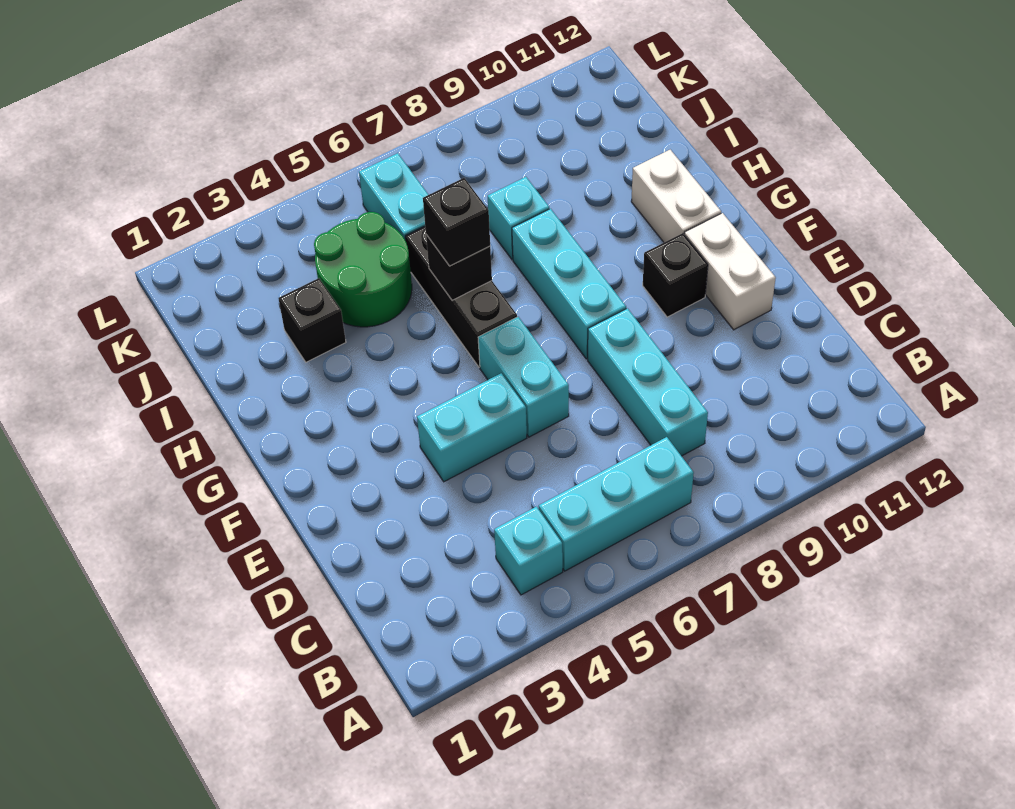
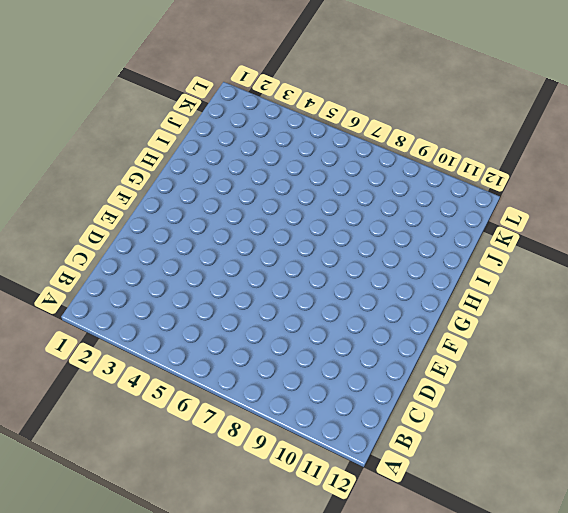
none -> cyan brick B4 level 1
none -> cyan brick B5:B7 level 1
none -> cyan brick C8:E8 level 1

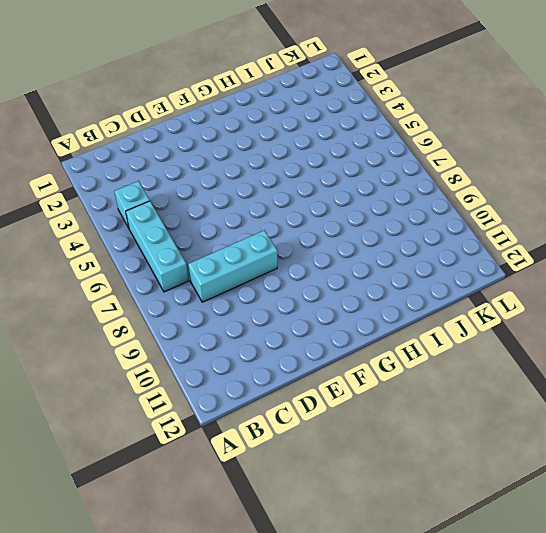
none -> cyan brick E4:E5 level 1
none -> cyan brick E6:F6 level 1
none -> white brick E11:F11 level 1

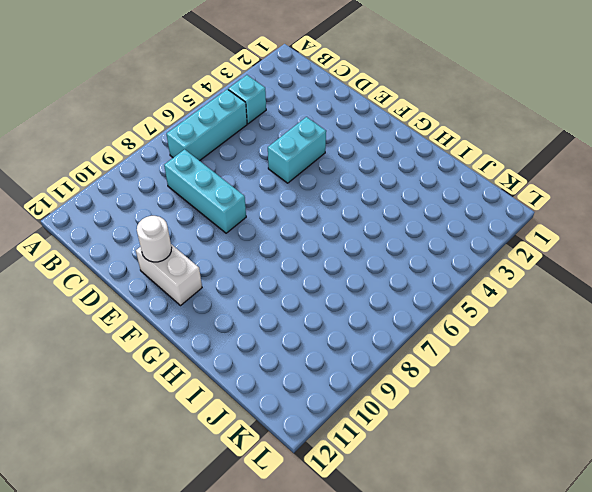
white round brick E11 level 2 -> none
none -> cyan brick E6:F6 level 1
none -> cyan brick F8:H8 level 1
none -> black brick F10 level 1

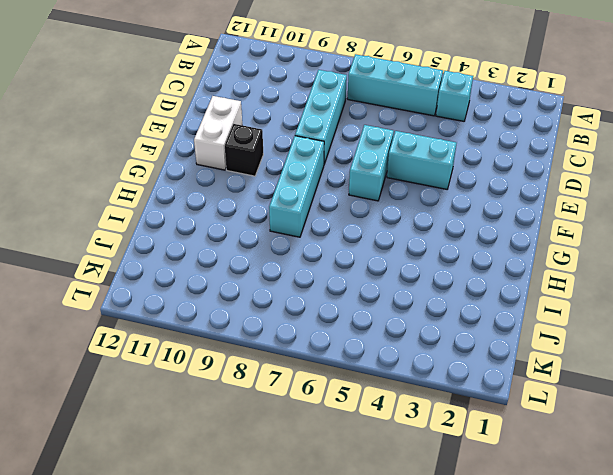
none -> black brick G6:I6 level 1
none -> white brick G11:H11 level 1
none -> black brick I3 level 1

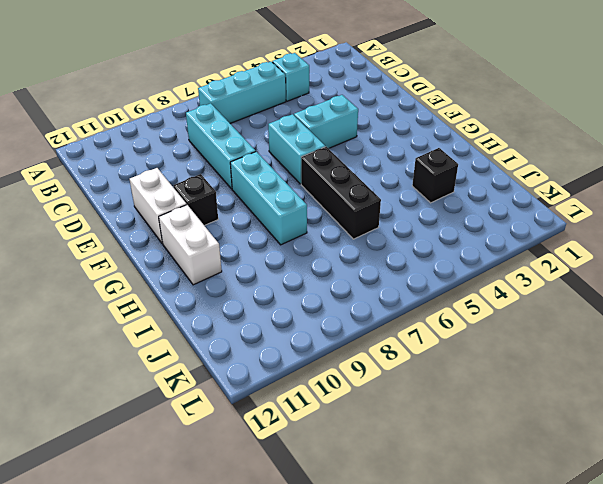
none -> green round brick I4:J5 level 1
none -> cyan brick I8 level 1
none -> cyan brick J6:K6 level 1

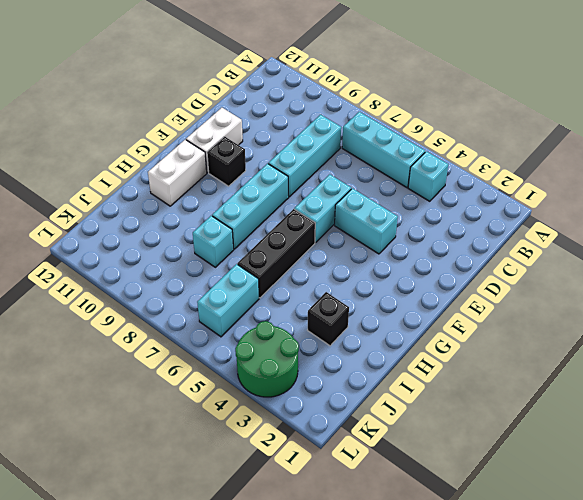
green round brick K3:L4 level 1 -> green round brick I4:J5 level 1
none -> black brick H6 level 2
none -> black brick H6 level 3

